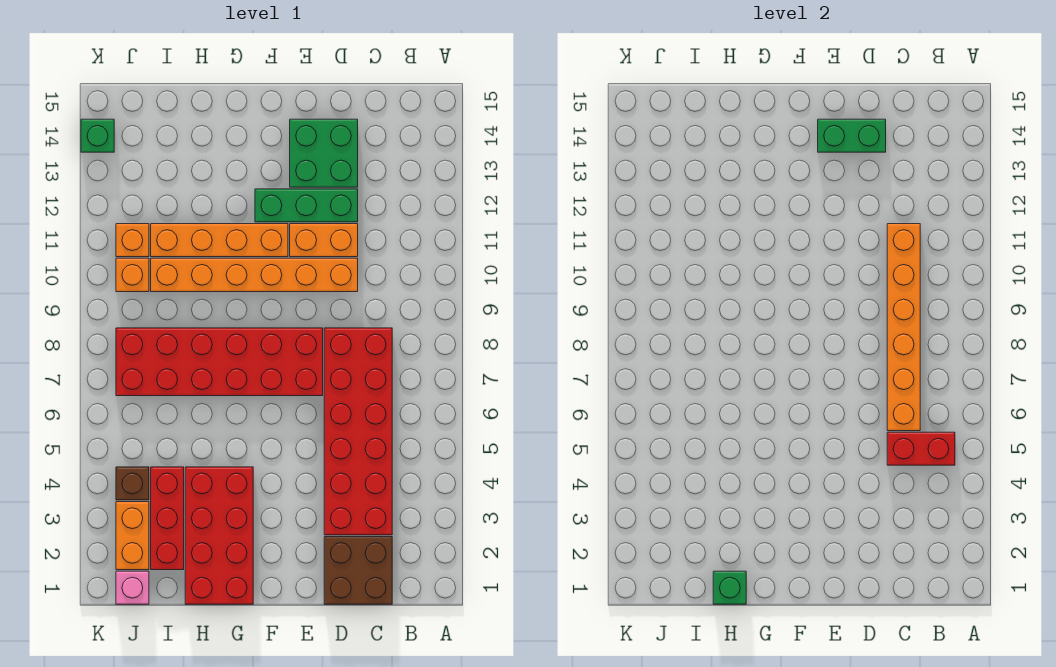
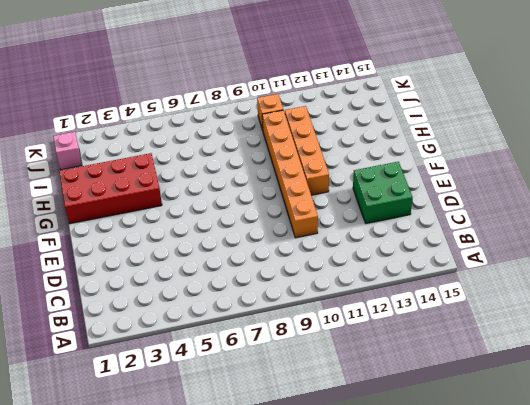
none -> brown brick C1:D2 level 1
none -> red brick C3:D8 level 1
none -> orange brick D11:E11 level 1

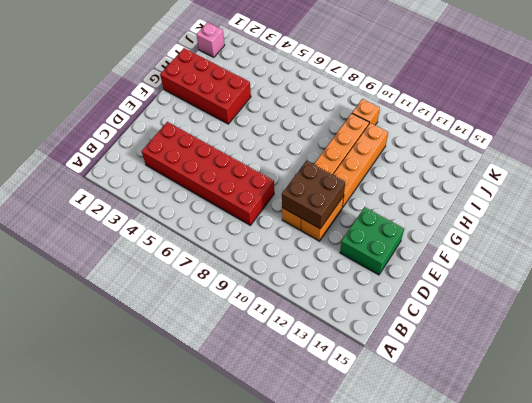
brown brick D10:E11 level 2 -> brown brick C1:D2 level 1
none -> green brick D12:F12 level 1
none -> red brick E7:J8 level 1
none -> red brick I2:I4 level 1

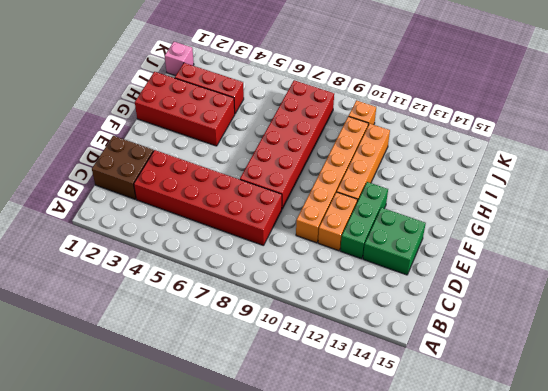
none -> orange brick J2:J3 level 1
none -> brown brick J4 level 1
none -> orange brick J11 level 1

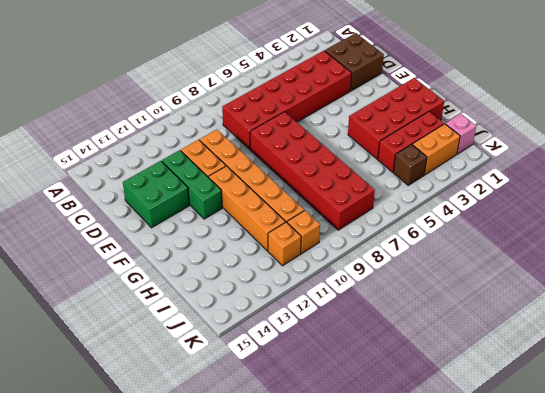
none -> green brick K14 level 1
none -> red brick B5:C5 level 2
none -> orange brick C6:C11 level 2

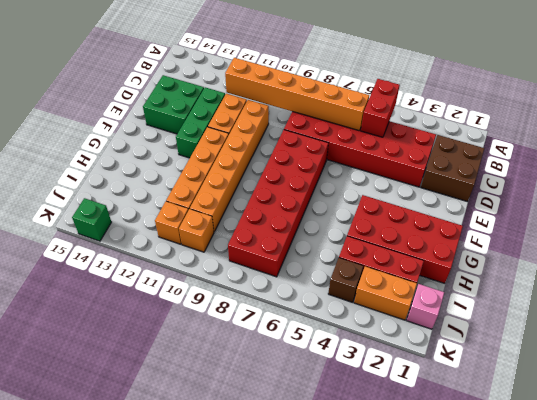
none -> green brick D14:E14 level 2
none -> green brick H1 level 2

